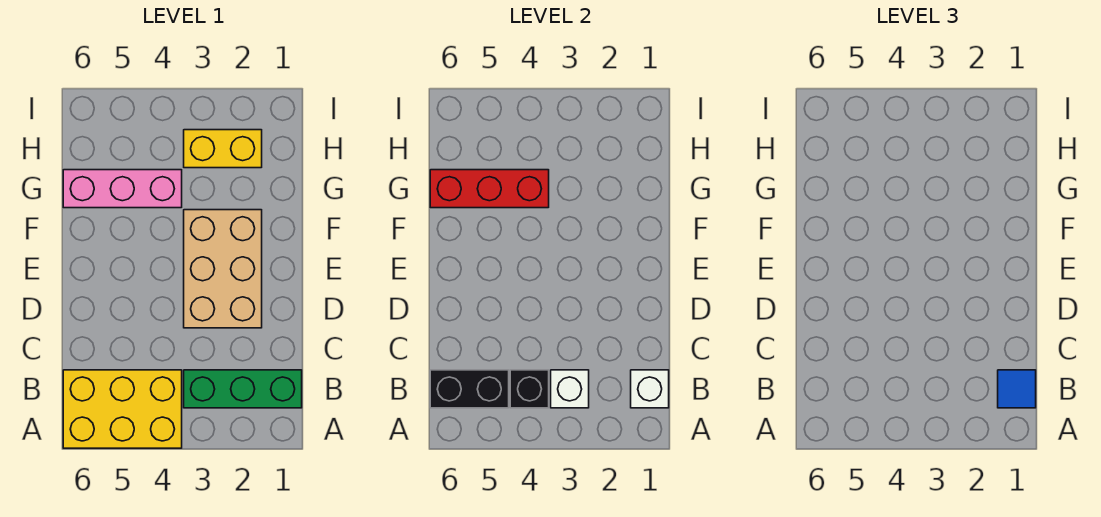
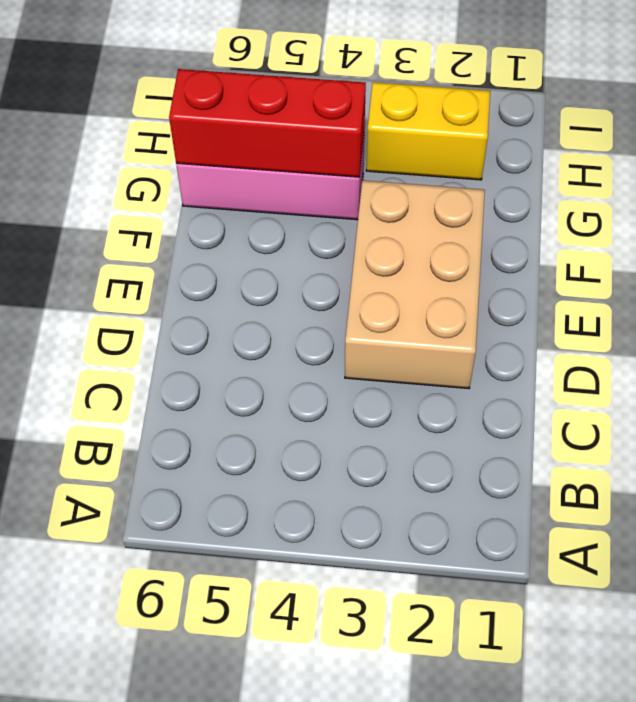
none -> yellow brick A4:B6 level 1
none -> green brick B1:B3 level 1

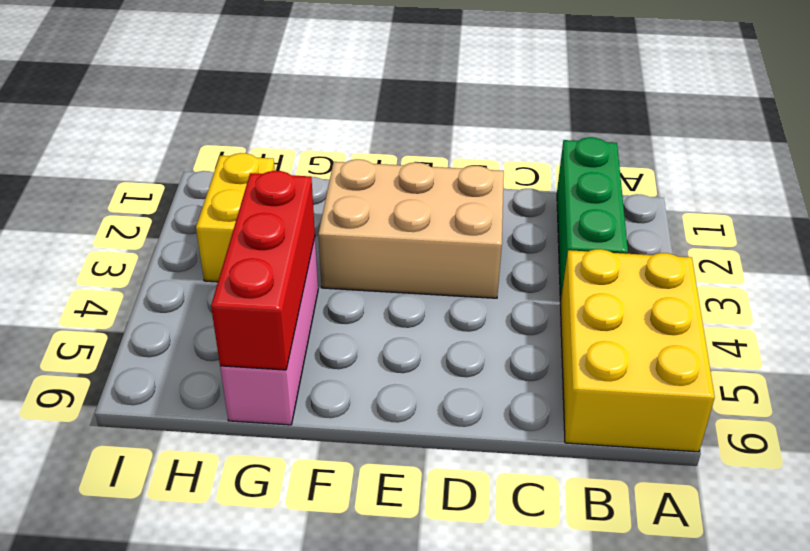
none -> white brick B1 level 2
none -> white brick B3 level 2

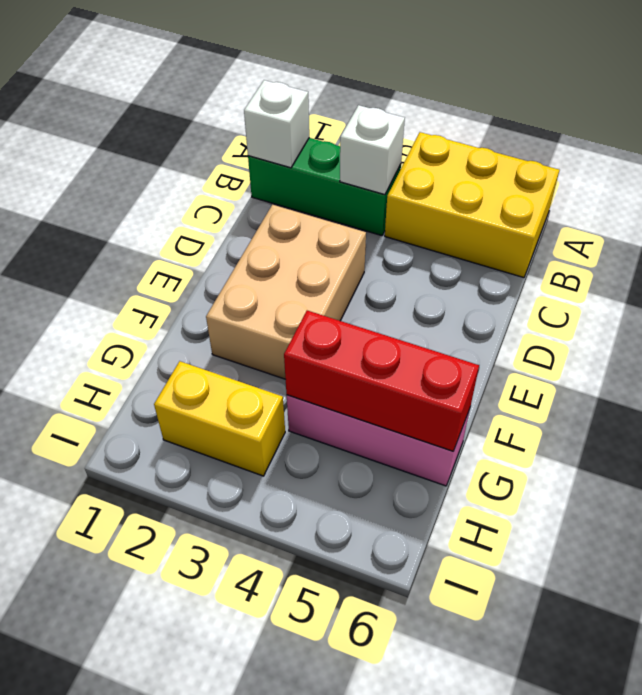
none -> black brick B4 level 2
none -> black brick B5:B6 level 2

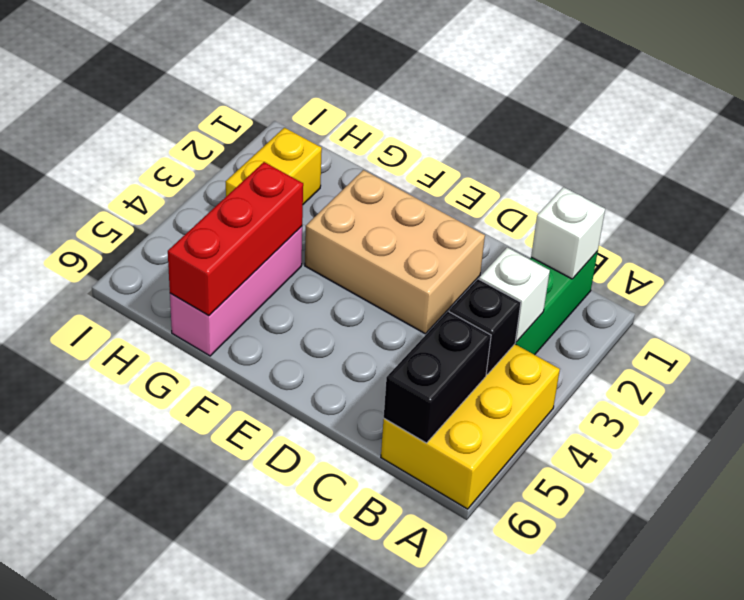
none -> blue tile B1 level 3

